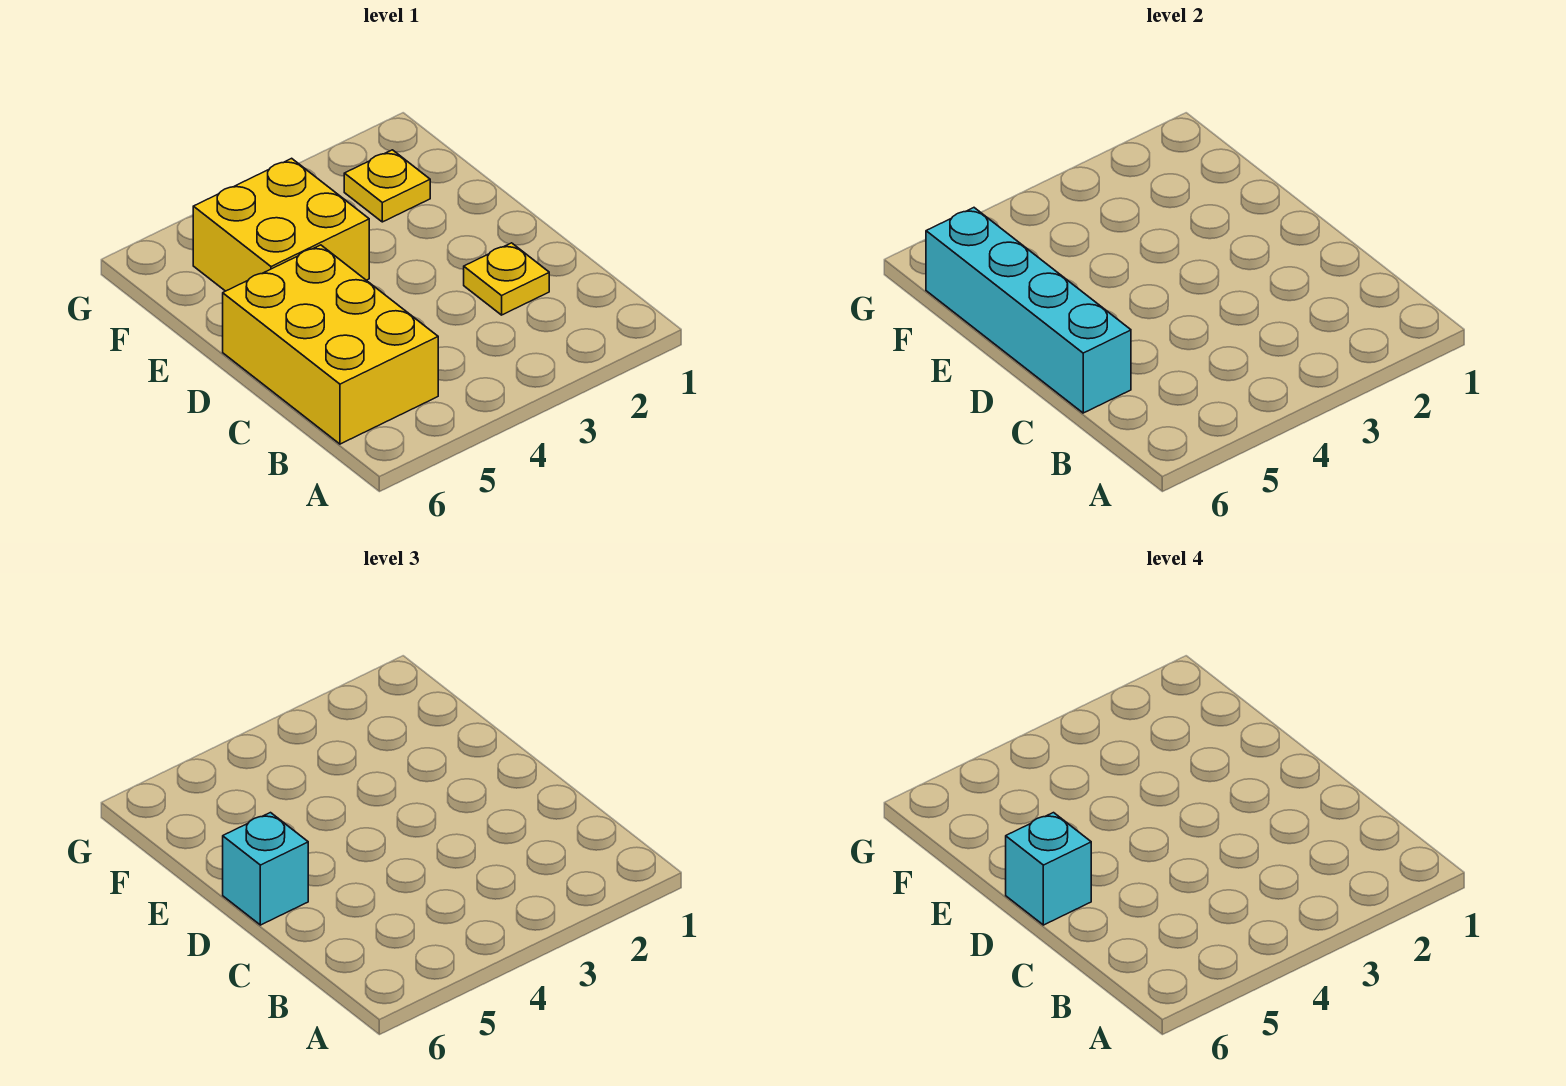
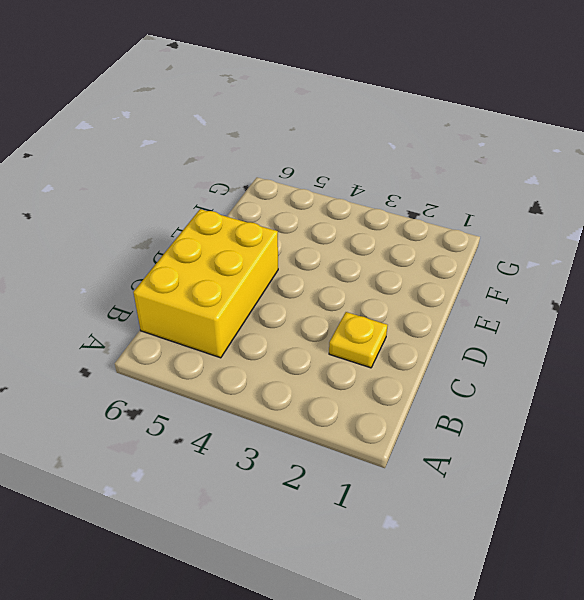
none -> yellow brick E4:F5 level 1
none -> yellow plate F2 level 1

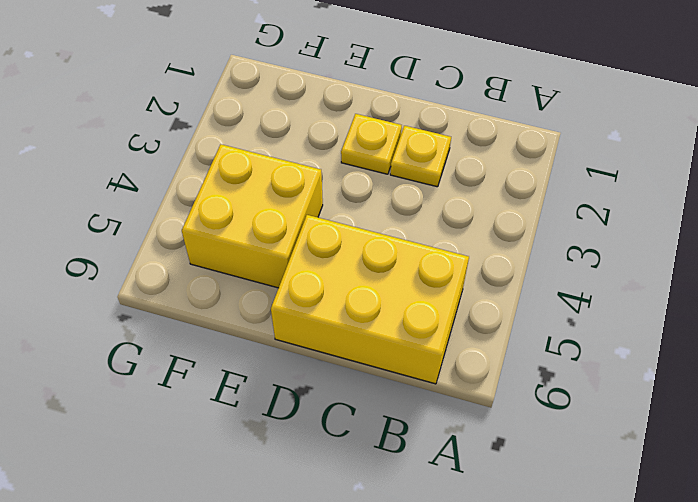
yellow plate D2 level 1 -> yellow plate F2 level 1
none -> cyan brick C6:F6 level 2
none -> cyan brick D6 level 3

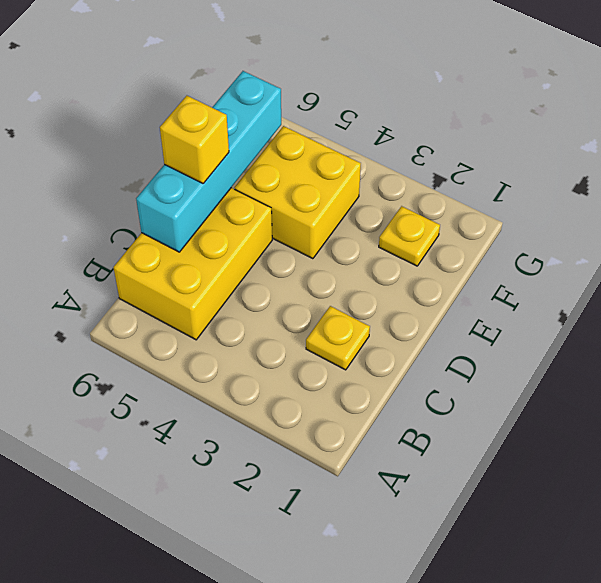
yellow brick D6 level 3 -> cyan brick D6 level 3
none -> cyan brick D6 level 4

